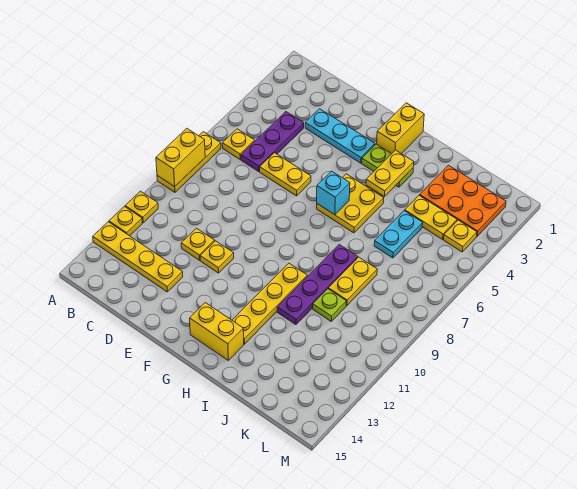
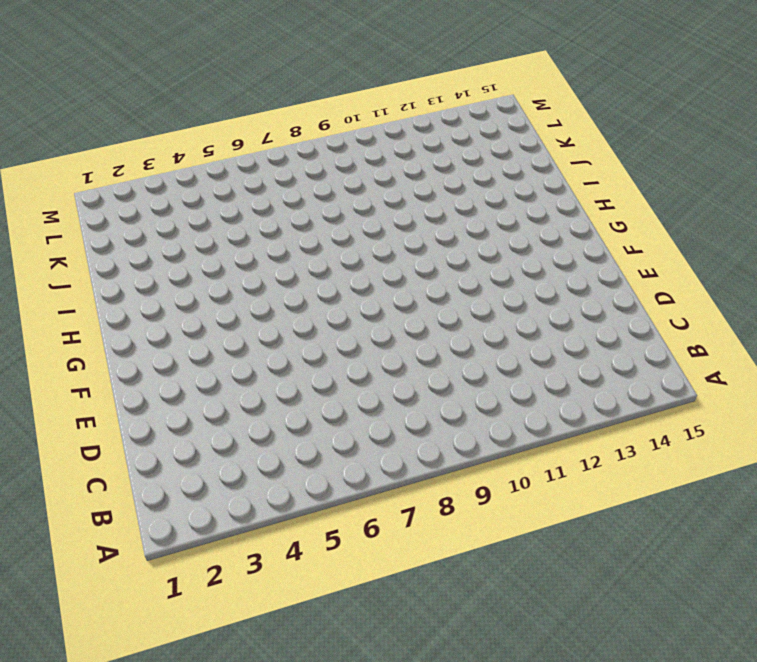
none -> yellow plate A7:A9 level 1
none -> yellow plate A11 level 1
none -> yellow plate A12 level 1

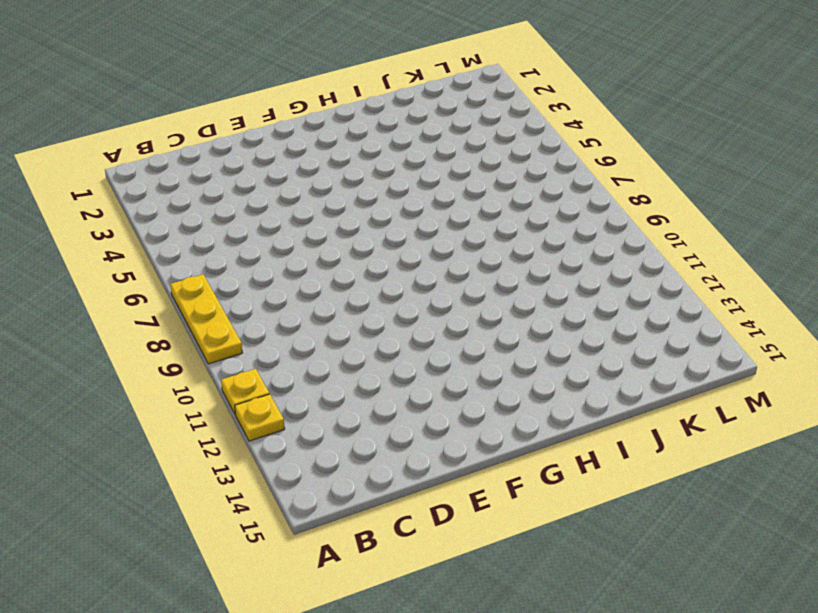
none -> yellow plate A13:D13 level 1
none -> yellow plate B6 level 1
none -> purple plate C4:C6 level 1

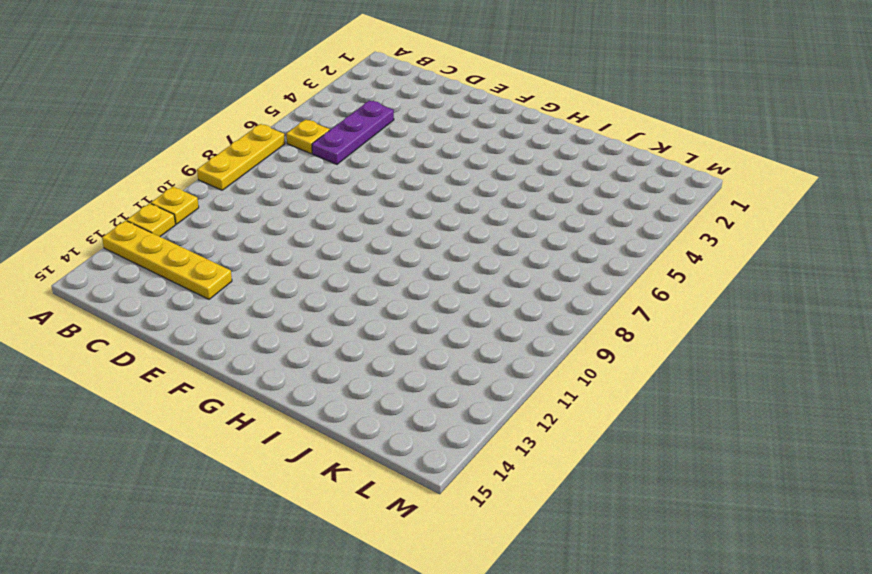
none -> cyan plate D3:F3 level 1
none -> yellow plate D6:E6 level 1
none -> yellow plate D11 level 1

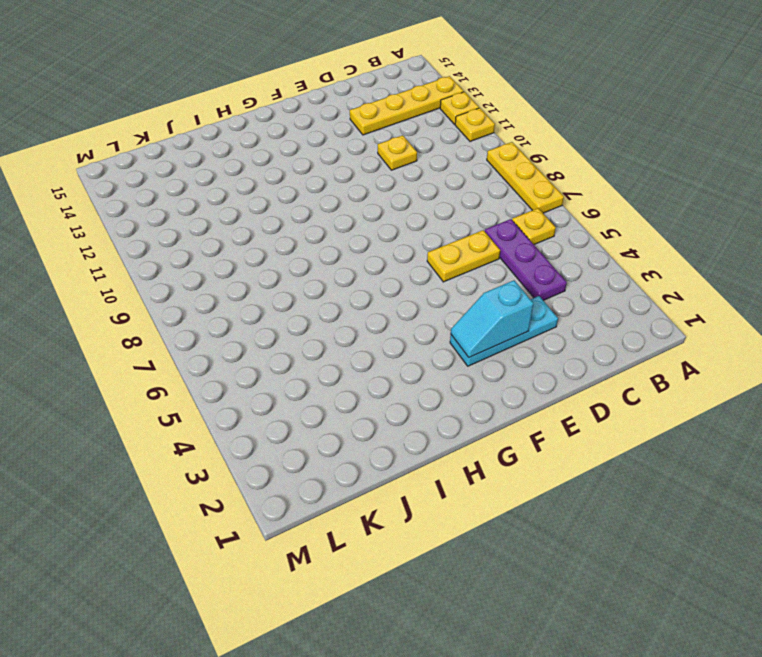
cyan slope E3:F3 level 2 top E -> none
none -> yellow plate E11 level 1
none -> yellow brick G1:G2 level 1
none -> lime plate G3:H3 level 1

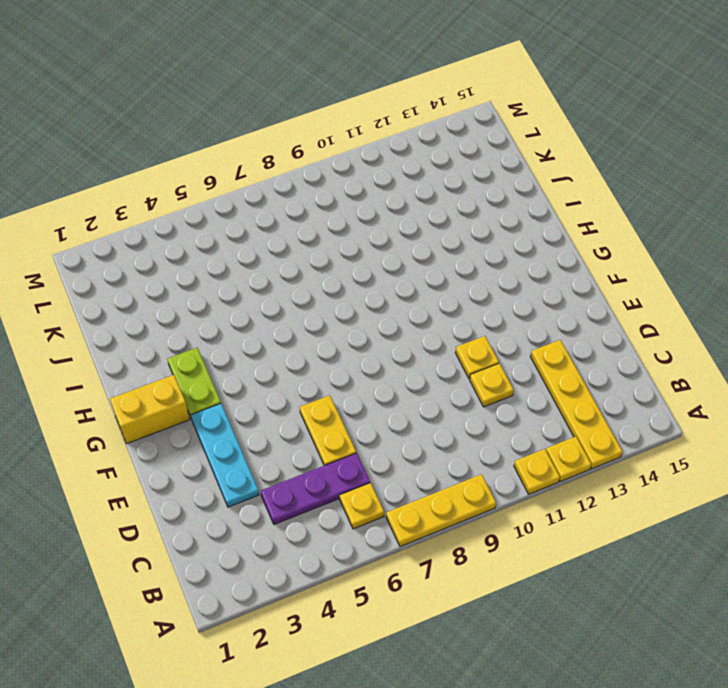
none -> yellow plate G5:H6 level 1
none -> yellow brick G14:H14 level 1
none -> yellow plate H10:H13 level 1

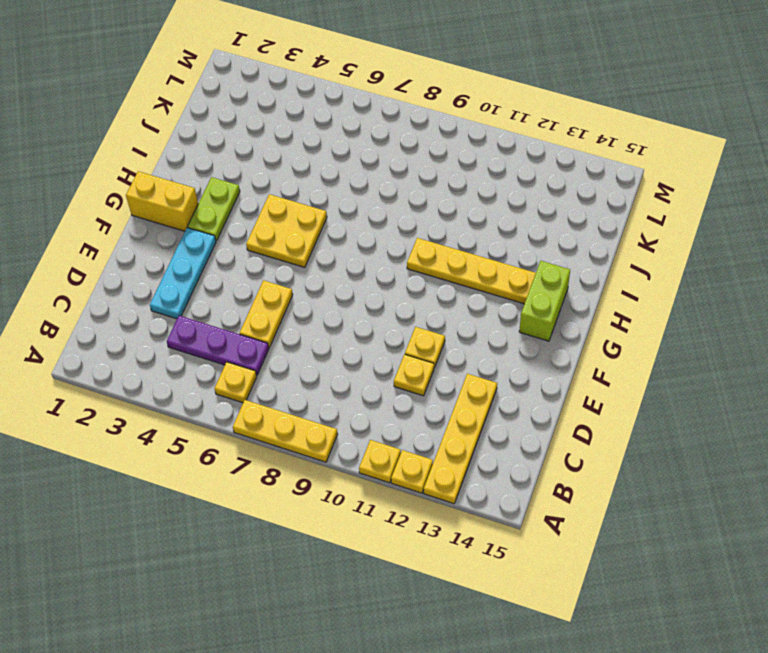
lime brick G14:H14 level 1 -> yellow brick G14:H14 level 1
none -> purple plate I8:I11 level 1
none -> orange plate J2:L3 level 1
none -> yellow plate J4:K4 level 1

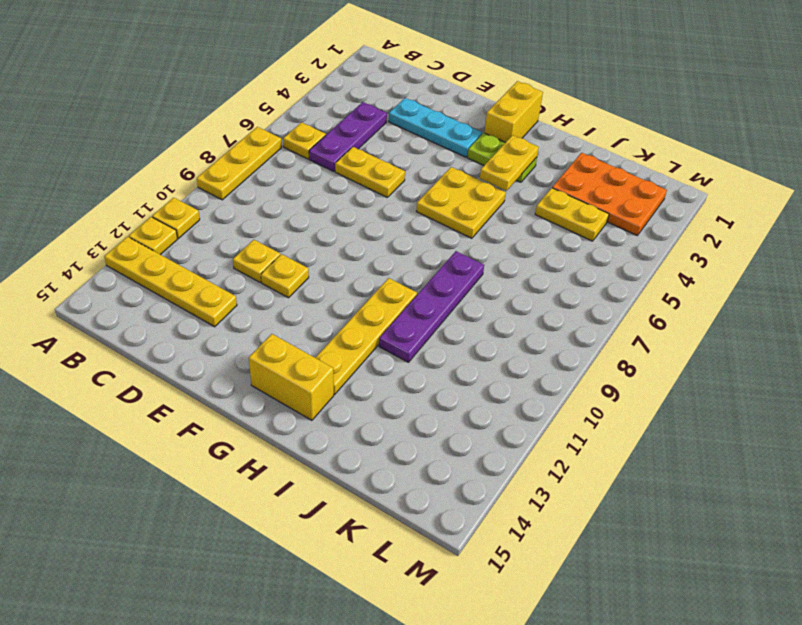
none -> cyan plate J5:J6 level 1
none -> yellow plate J8:J9 level 1
none -> lime plate J10 level 1

